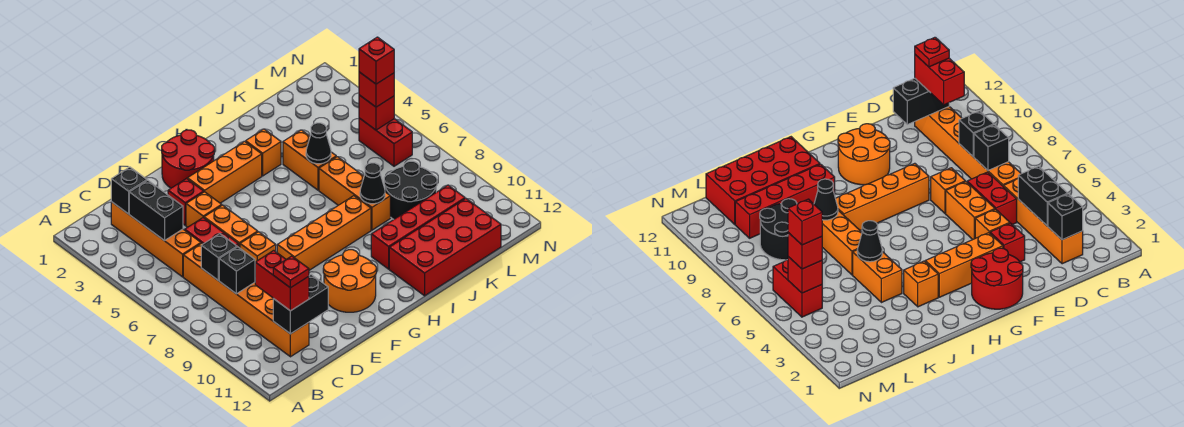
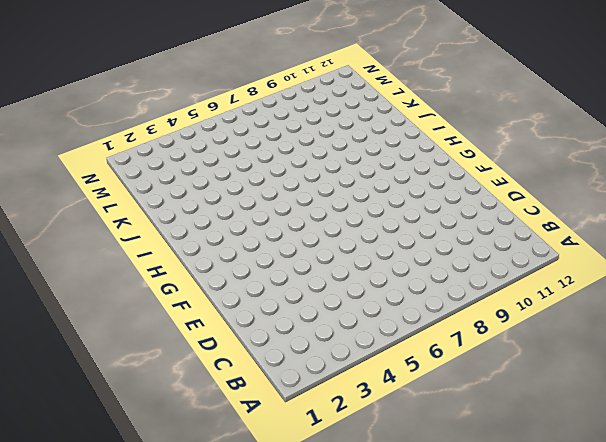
none -> orange brick C2:C5 level 1
none -> orange brick C6:C11 level 1
none -> red brick D5:D6 level 1
none -> red brick E3 level 1

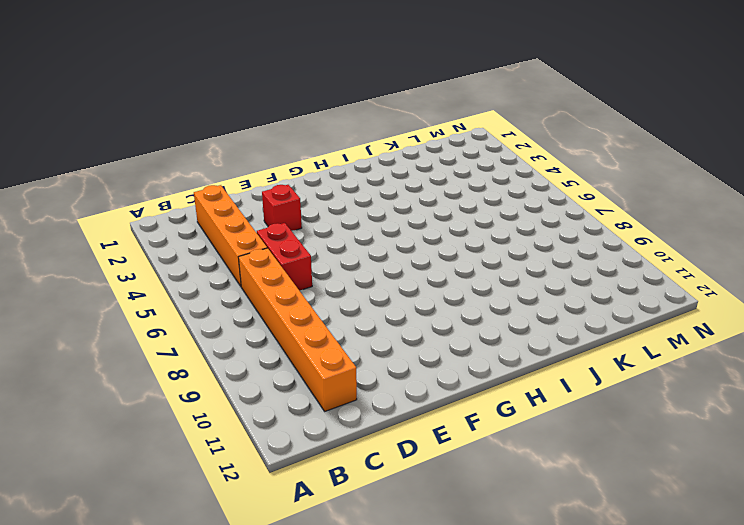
none -> orange brick E4 level 1
none -> orange brick E5:E6 level 1
none -> orange brick E7 level 1
none -> red round brick F1:G2 level 1

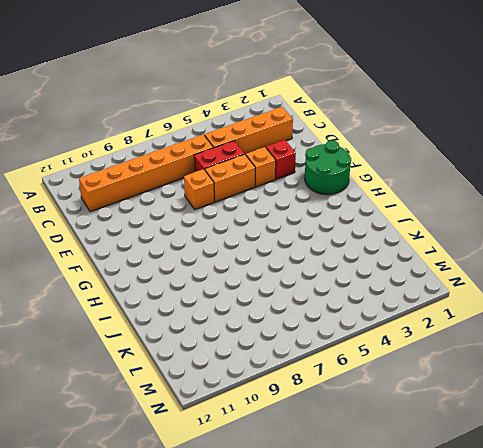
green round brick F1:G2 level 1 -> red round brick F1:G2 level 1
none -> orange brick F3:H3 level 1
none -> orange brick F8:I8 level 1
none -> orange round brick F10:G11 level 1
none -> orange brick I3 level 1

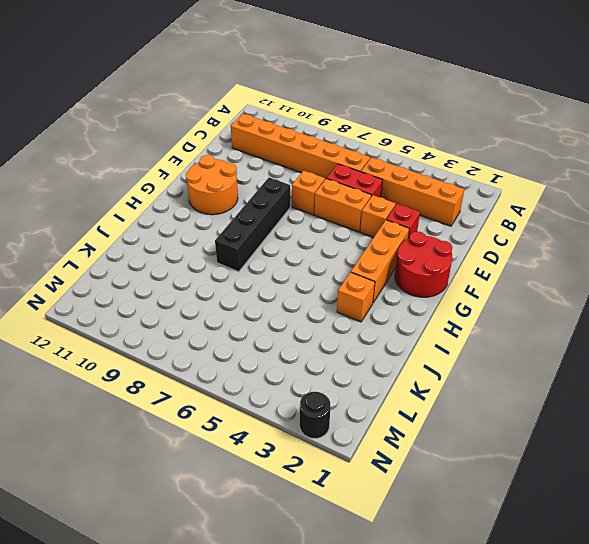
black brick F8:I8 level 1 -> orange brick F8:I8 level 1
black round brick N2 level 1 -> none
none -> red brick I10:L10 level 1
none -> red brick I11:L12 level 1
none -> orange brick J4:J5 level 1
none -> orange brick J6:J8 level 1

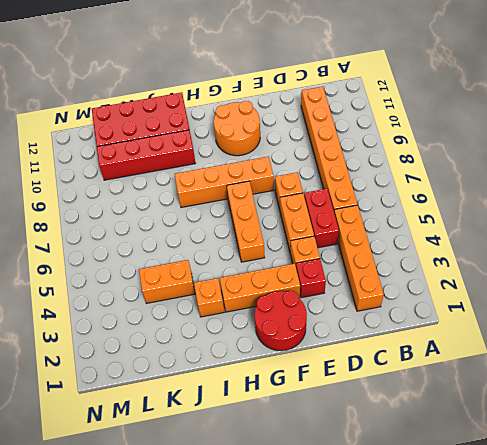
orange brick G5:G7 level 1 -> orange brick J6:J8 level 1
orange brick J4:K4 level 1 -> orange brick J4:J5 level 1
none -> black round brick K8:L9 level 1
none -> red brick M5:M6 level 1
none -> black brick C2 level 2
none -> black brick C3:C4 level 2

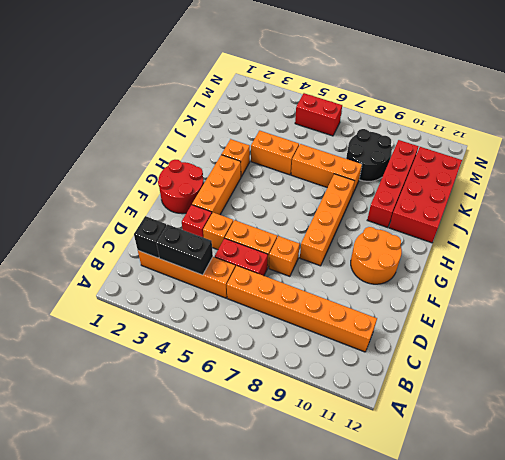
none -> black brick C7 level 2
none -> black brick C8 level 2
none -> black brick C11:D11 level 2
none -> black cone J5 level 2

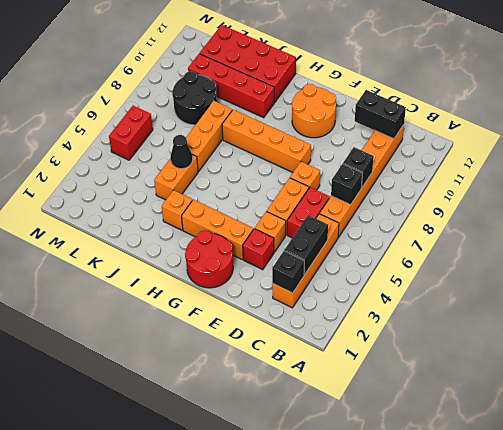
none -> black cone J8 level 2
none -> red brick M5 level 2
none -> red brick C10:C11 level 3
none -> red brick M5 level 3

